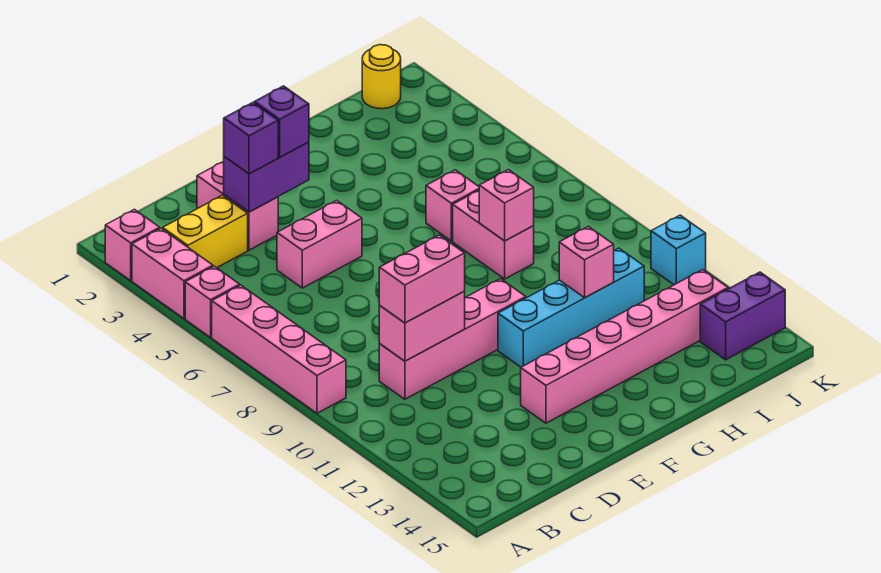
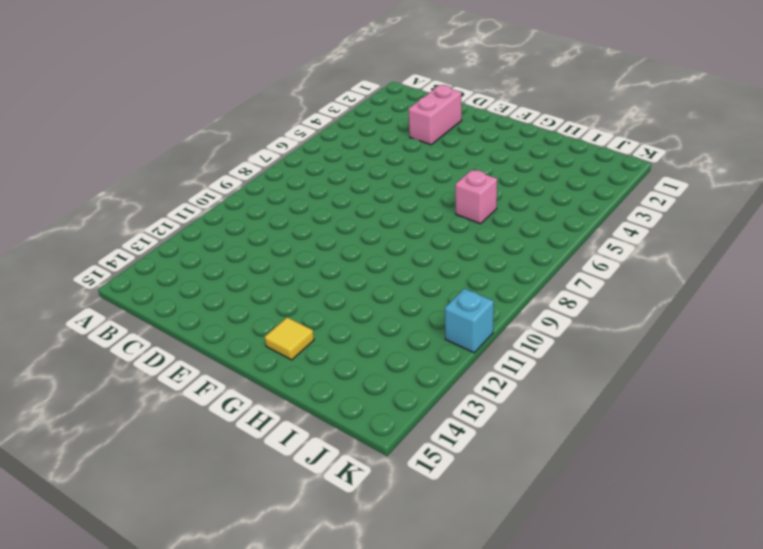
yellow tile G14 level 1 -> none
none -> pink brick A2 level 1
none -> pink brick A3:A4 level 1
none -> pink brick A5 level 1

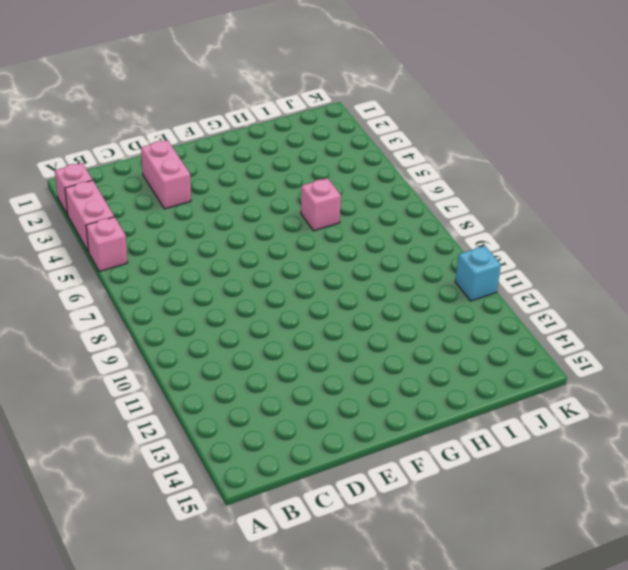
none -> pink brick A6:A9 level 1
none -> yellow brick B3:C3 level 1
none -> pink brick C10:F10 level 1

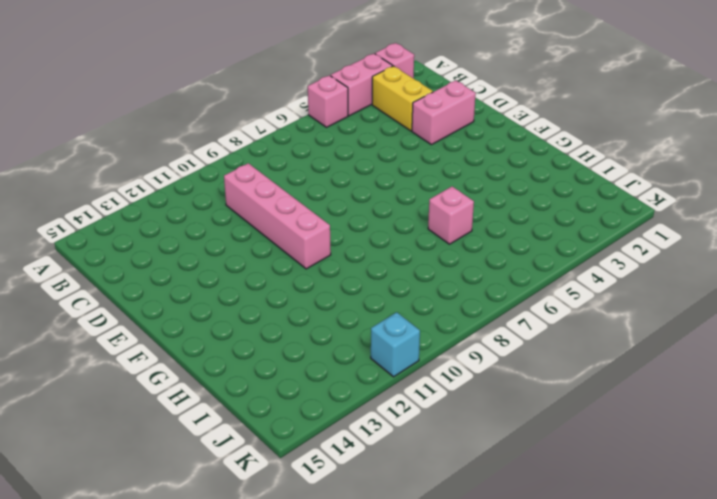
none -> pink brick A6:A9 level 1
none -> pink brick D5:E5 level 1
none -> pink brick E13:J13 level 1

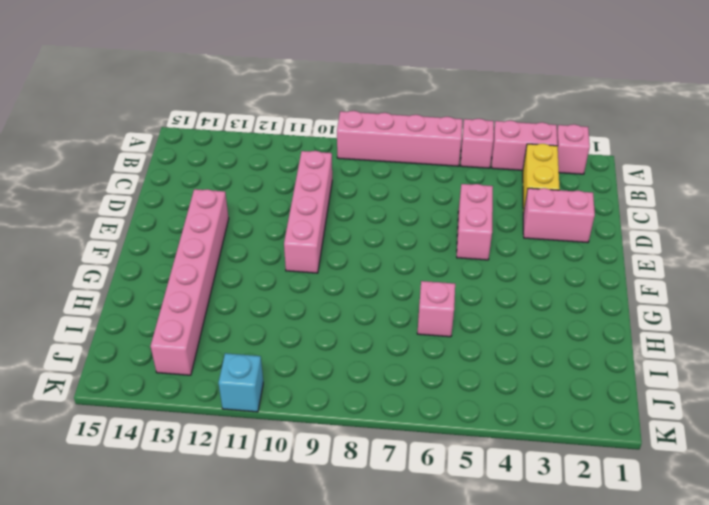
none -> cyan brick F11:I11 level 1
none -> pink brick H7:H8 level 1
none -> yellow round brick J1 level 1

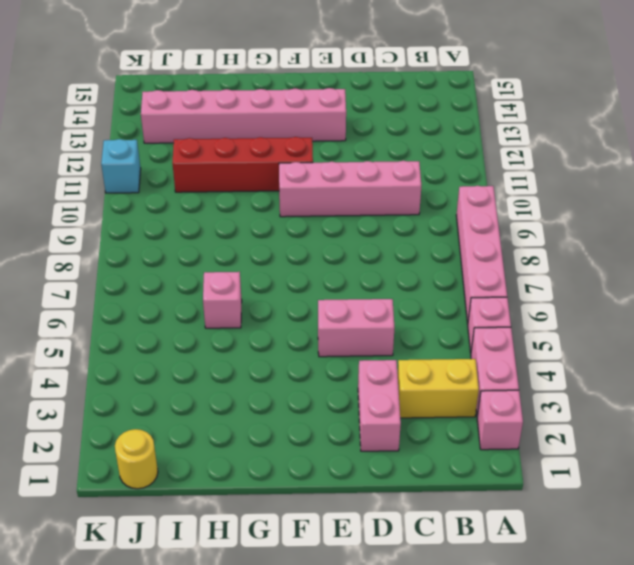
red brick F11:I11 level 1 -> cyan brick F11:I11 level 1
none -> pink brick H7:H8 level 1
none -> purple brick J14:K14 level 1
none -> pink brick C10:D10 level 2

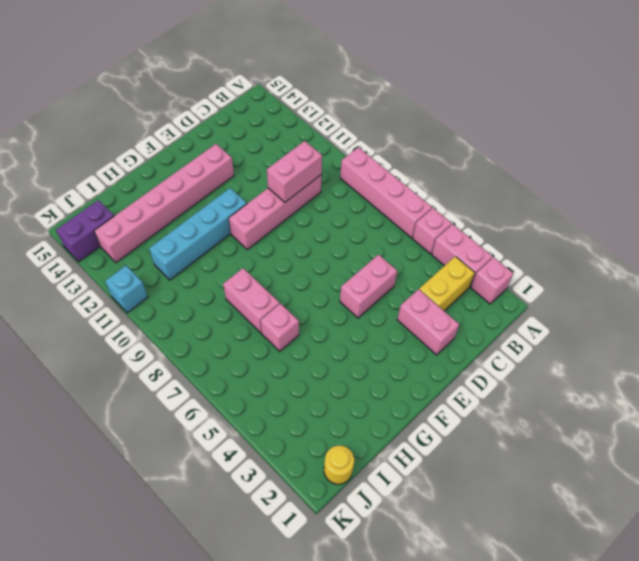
none -> purple brick D3:E3 level 2
none -> pink brick H8 level 2
none -> pink brick H11 level 2

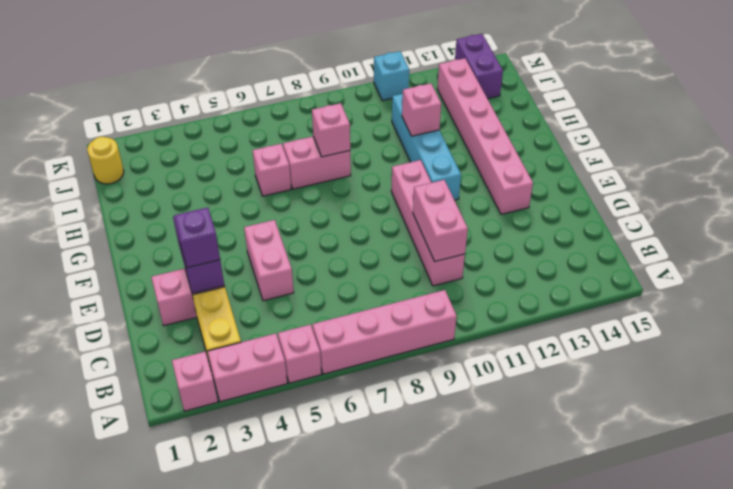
none -> pink brick C10:D10 level 3
none -> purple brick E3 level 3

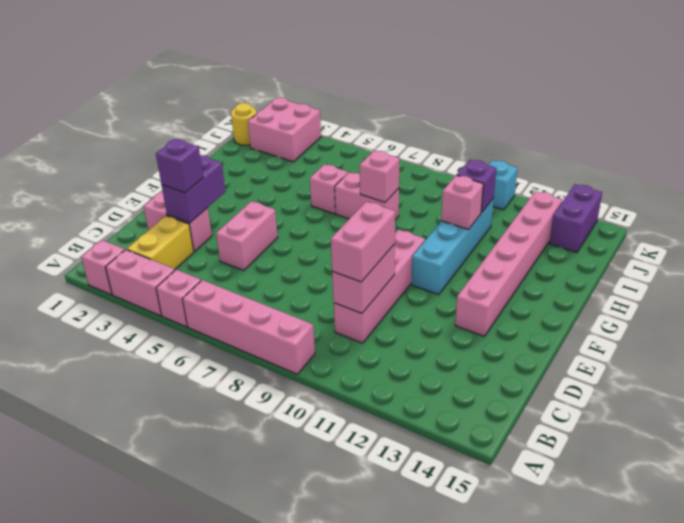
purple brick I11 level 2 -> purple brick E3 level 3
pink brick J2:K3 level 1 -> none

